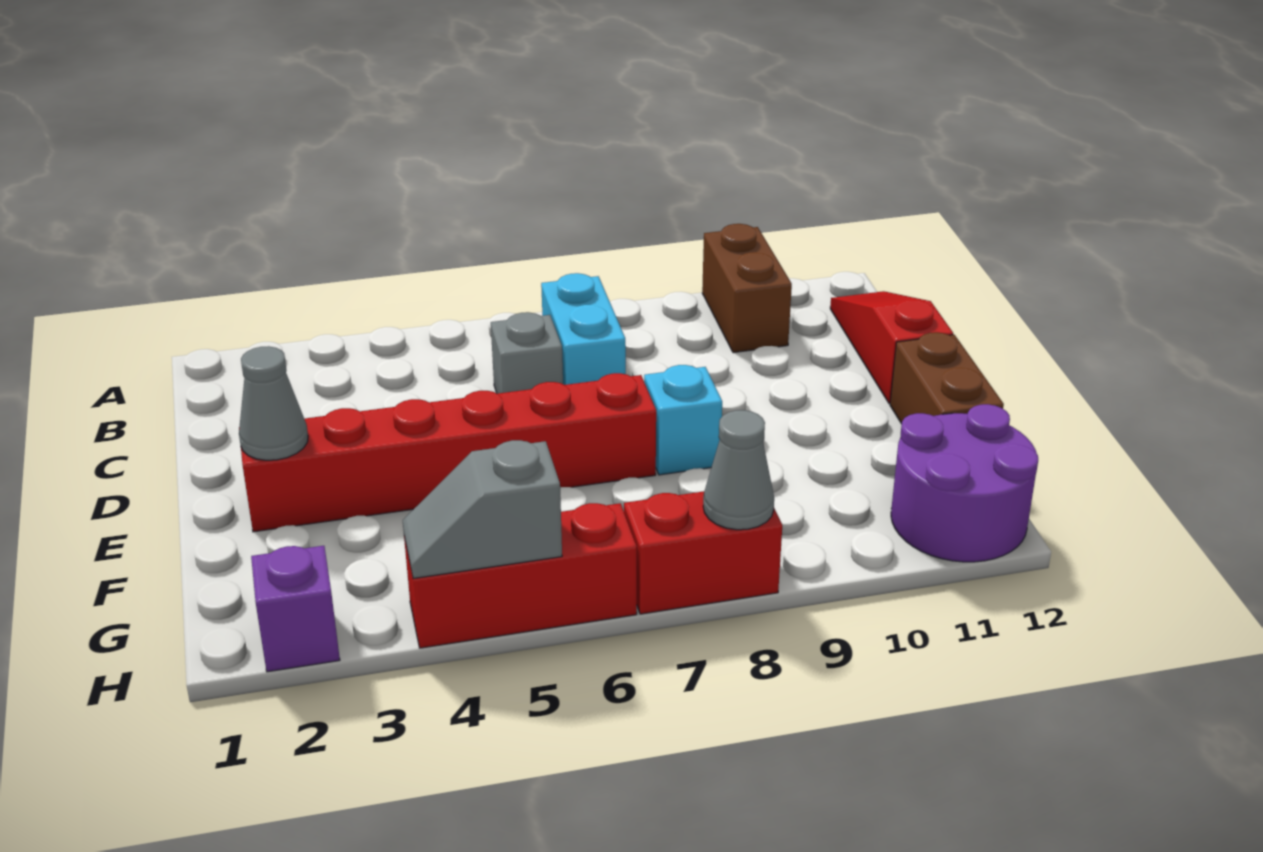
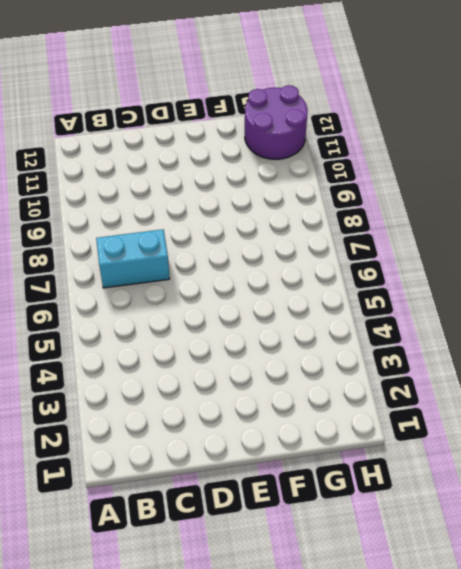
none -> brown brick A10:B10 level 1
none -> red slope B12:D12 level 1 top D
none -> grey brick C6 level 1

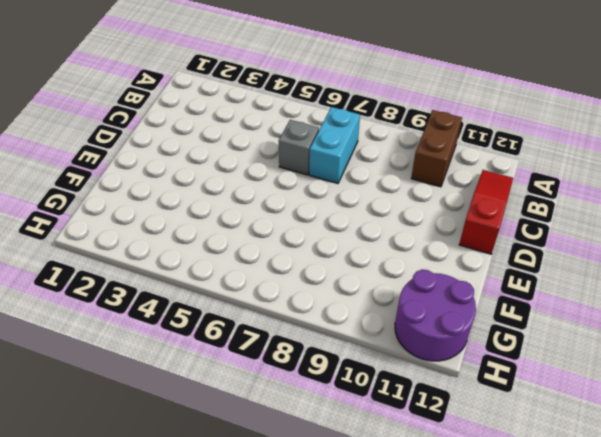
none -> red brick E2:E7 level 1
none -> cyan brick E8 level 1
none -> brown brick E12:F12 level 1

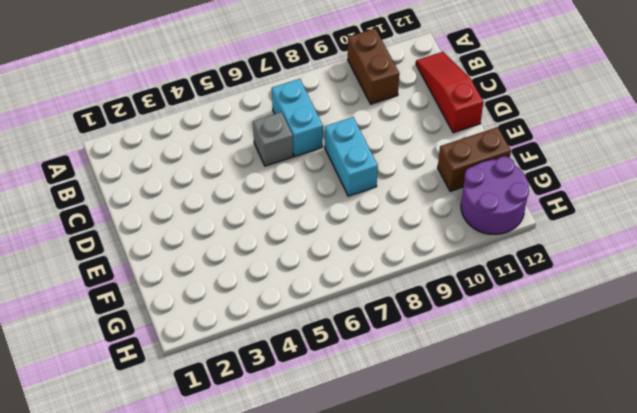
cyan brick D8:E8 level 1 -> cyan brick E8 level 1
brown brick F11:F12 level 1 -> brown brick E12:F12 level 1
none -> red brick E2:E7 level 1
none -> purple brick H2 level 1
none -> red brick H4:H6 level 1

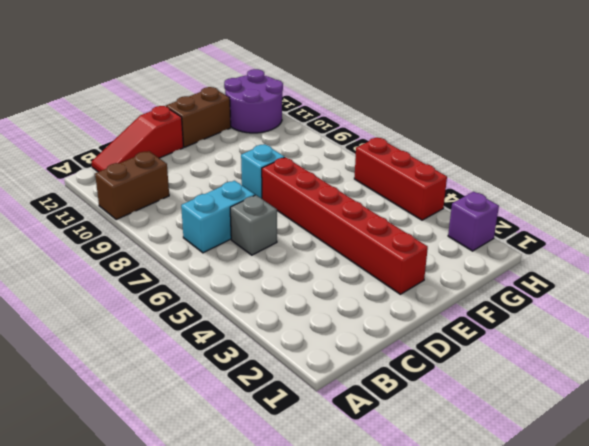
none -> red brick H7:H8 level 1
none -> grey cone E2 level 2
none -> grey slope H4:H5 level 2 top 5

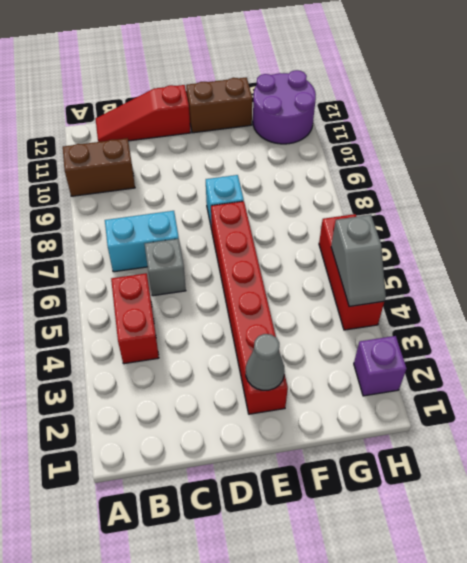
red brick B4:B5 level 1 -> red brick H7:H8 level 1
none -> grey cone H8 level 2

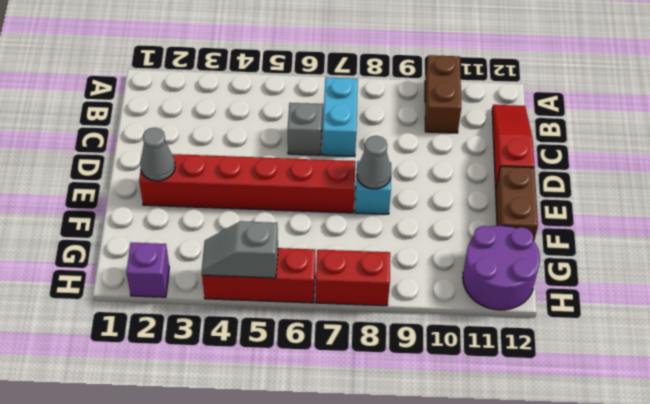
grey cone E8 level 2 -> grey cone H8 level 2

